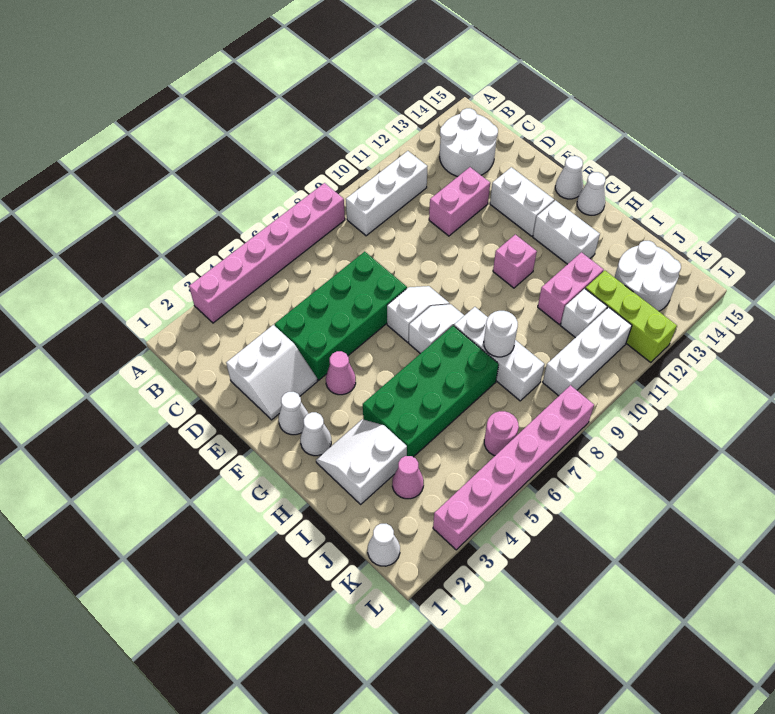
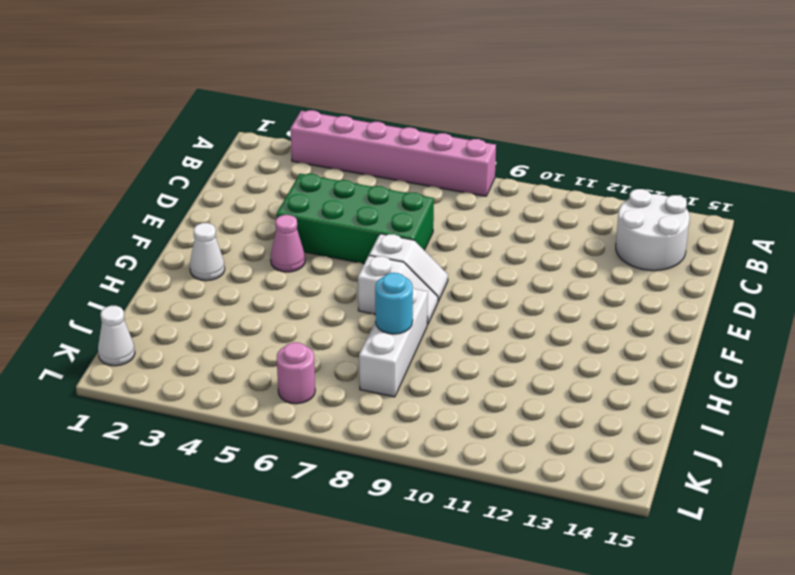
cyan round brick I8 level 2 -> white round brick I8 level 2
none -> white brick B9:B11 level 1
none -> white slope D2:E3 level 1 top D
none -> pink brick D11:D12 level 1

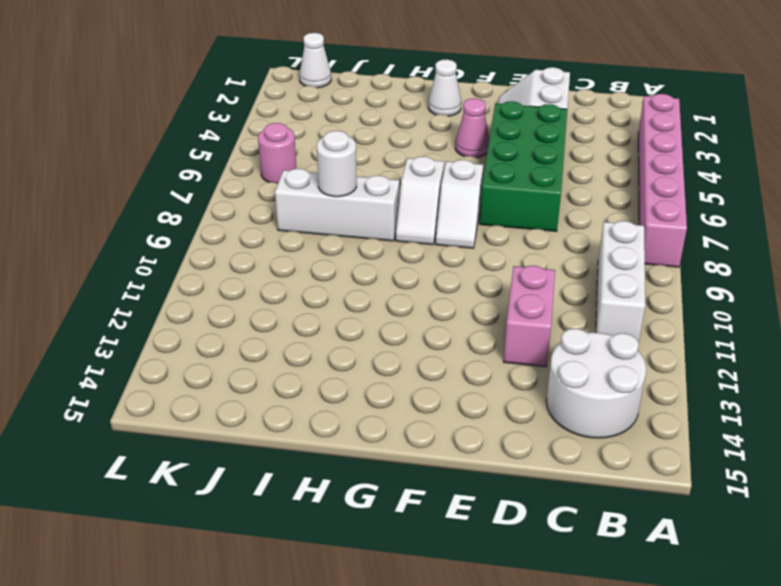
none -> white brick E13:F13 level 1
none -> white cone F2 level 1
none -> white cone F15 level 1

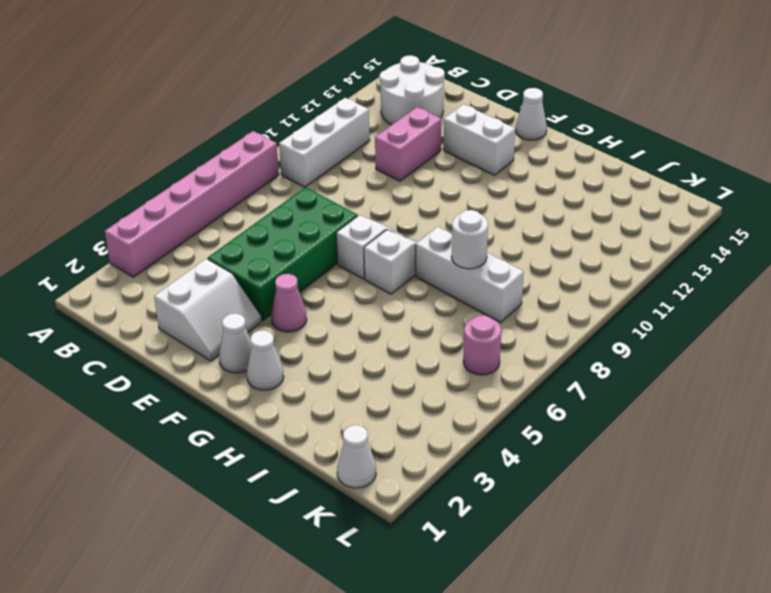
none -> pink brick G11 level 1
none -> white brick G13:H13 level 1
none -> white cone G15 level 1

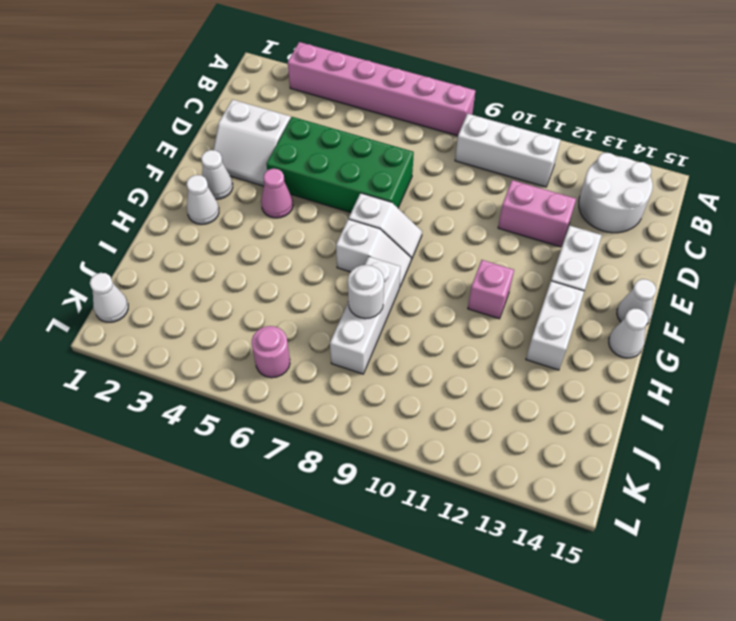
none -> white slope H2:I3 level 1 top I
none -> green brick H4:I7 level 1
none -> pink brick I11:I12 level 1

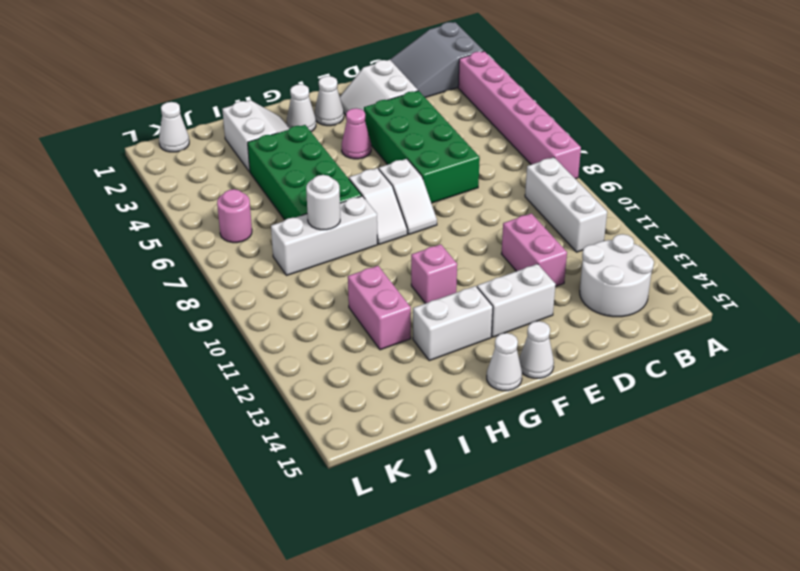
grey slope A1:C2 level 1 top A -> none
none -> pink cone J3 level 1
none -> white brick J11 level 1
none -> lime brick J12:L12 level 1

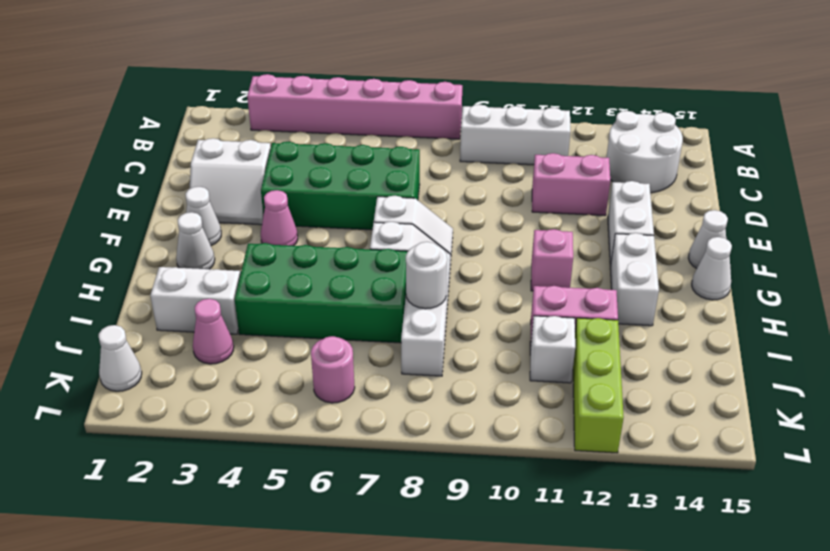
none -> white round brick J13:K14 level 1
none -> white brick K9:K11 level 1
none -> pink brick L3:L8 level 1

